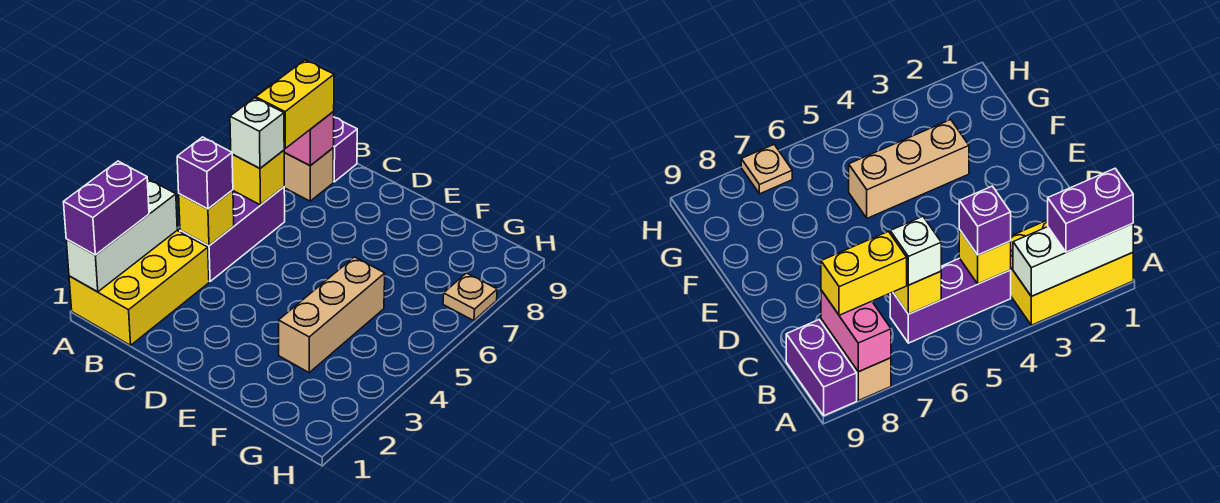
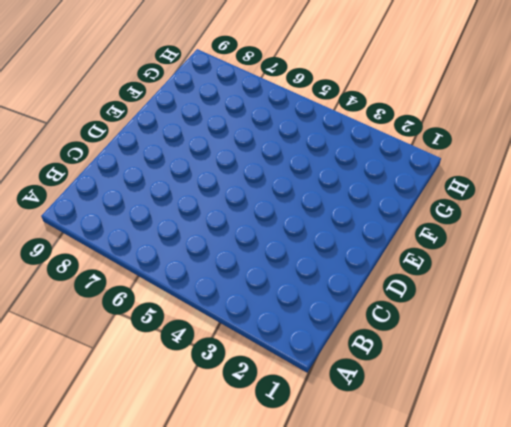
none -> yellow brick A1:B3 level 1
none -> tan brick A8:B8 level 1
none -> purple brick A9:B9 level 1

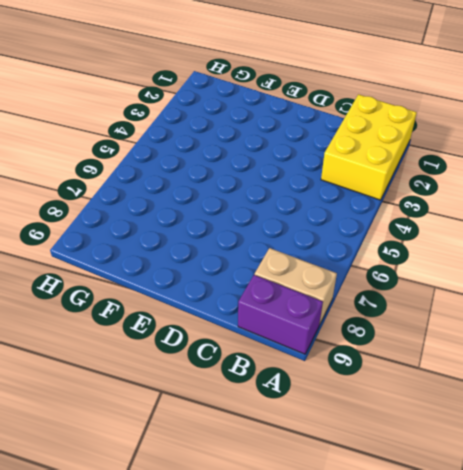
none -> purple brick B4:B6 level 1
none -> tan brick F3:F5 level 1
none -> tan plate H7 level 1

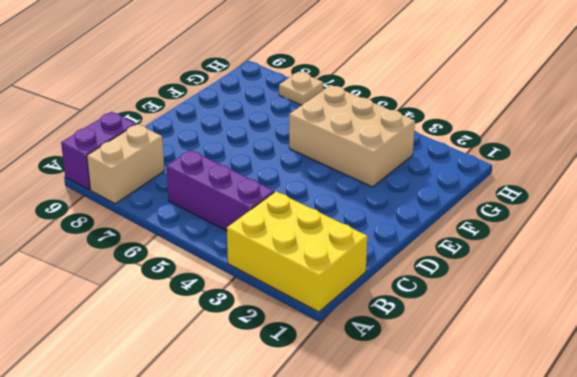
tan brick F3:G5 level 1 -> tan brick F3:F5 level 1
none -> white brick A1:A3 level 2
none -> pink brick A8:B8 level 2
none -> yellow brick B4 level 2

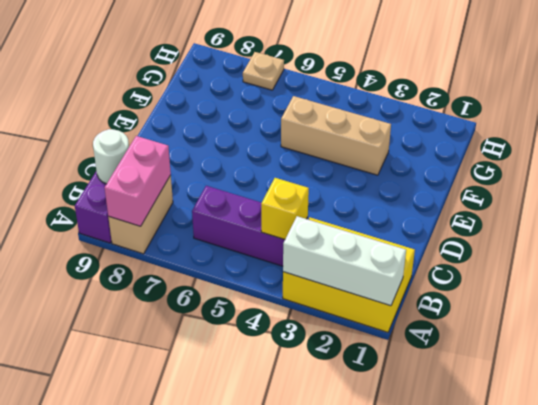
white round brick B9 level 2 -> none
none -> yellow brick B6 level 2
none -> purple brick A1:A2 level 3
none -> purple brick B4 level 3

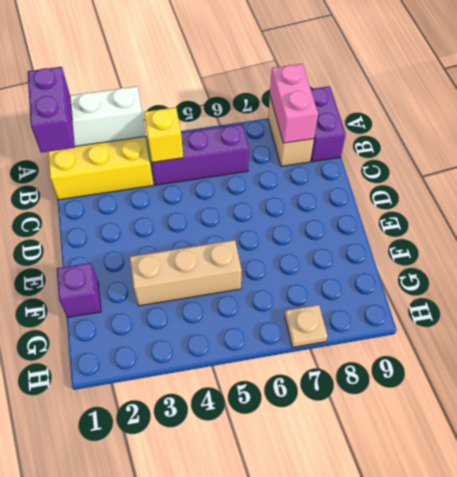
purple brick A1:B1 level 3 -> purple brick A1:A2 level 3
purple brick F1 level 1 -> purple brick B4 level 3
none -> yellow brick B6 level 2
none -> white brick B6 level 3
none -> yellow brick B7:B8 level 3

